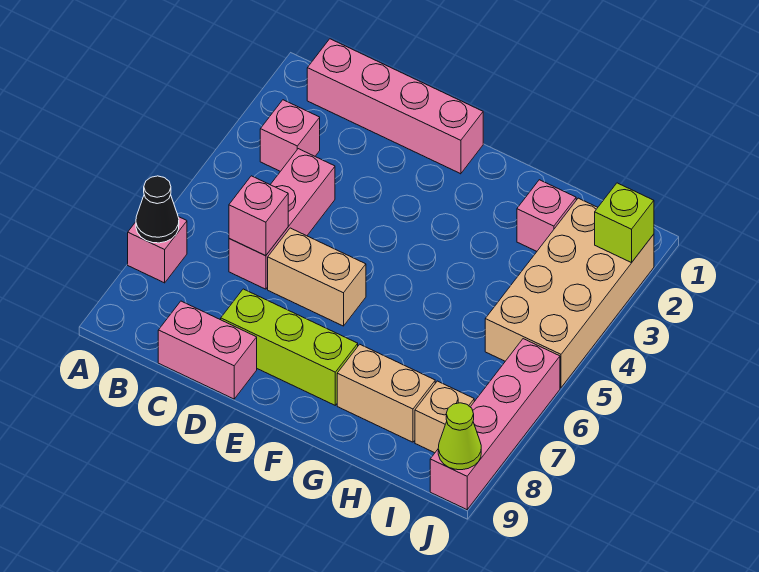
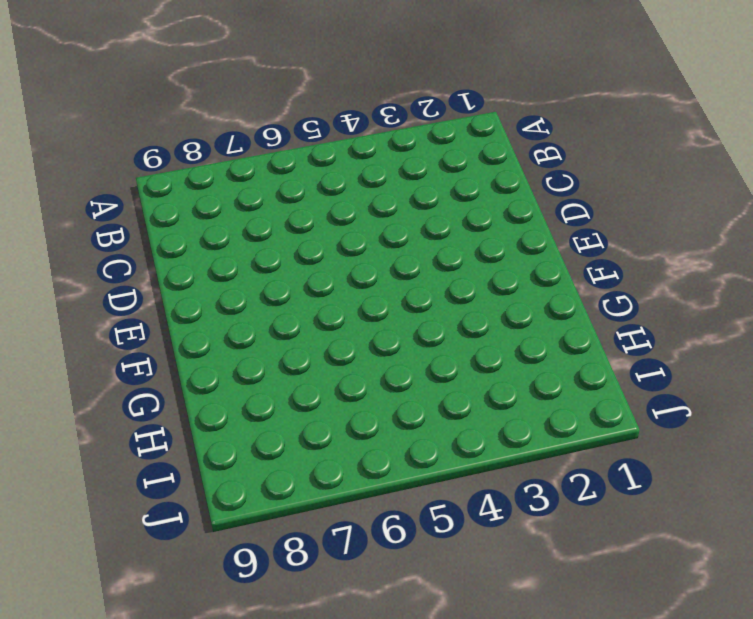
none -> pink brick A7 level 1
none -> pink brick B1:E1 level 1
none -> pink brick B3 level 1

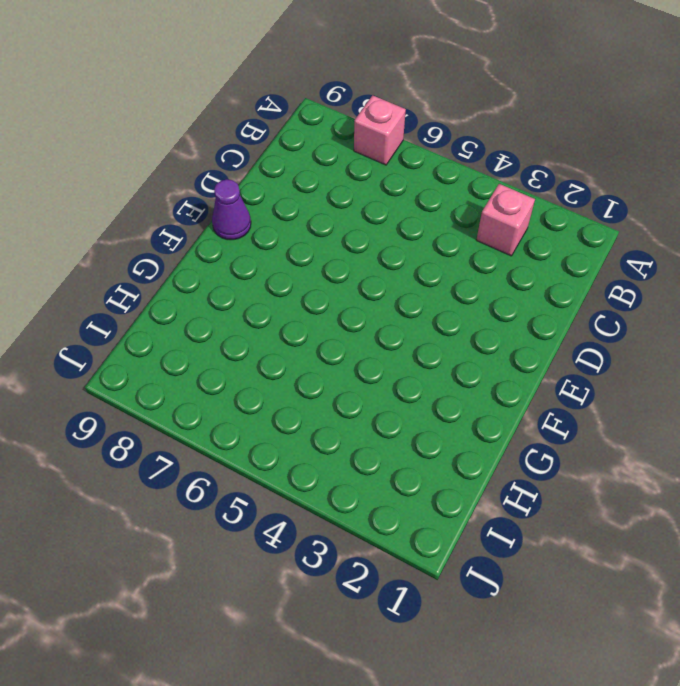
purple cone E9 level 1 -> none
none -> pink brick B1:E1 level 1
none -> pink brick C4:C6 level 1
none -> pink brick C9:D9 level 1

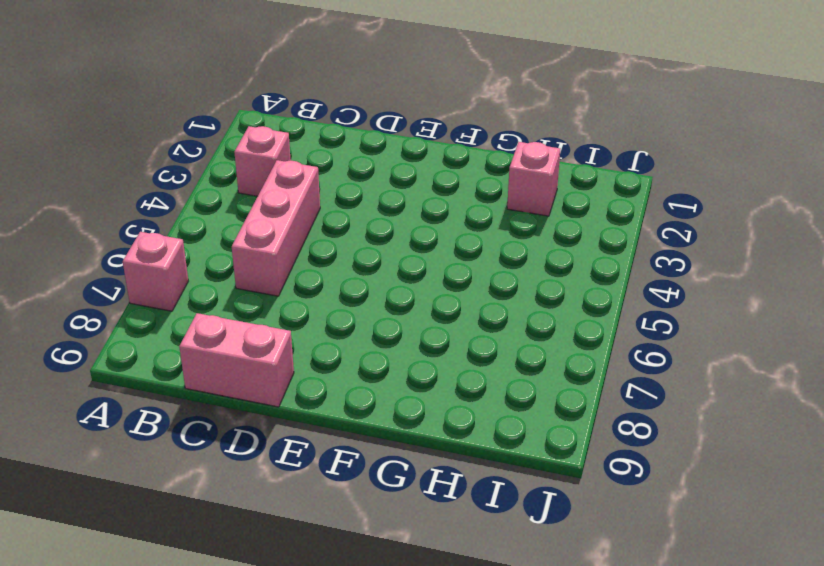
none -> pink brick B1:E1 level 1
none -> tan brick D6:E6 level 1
none -> lime brick D8:F8 level 1

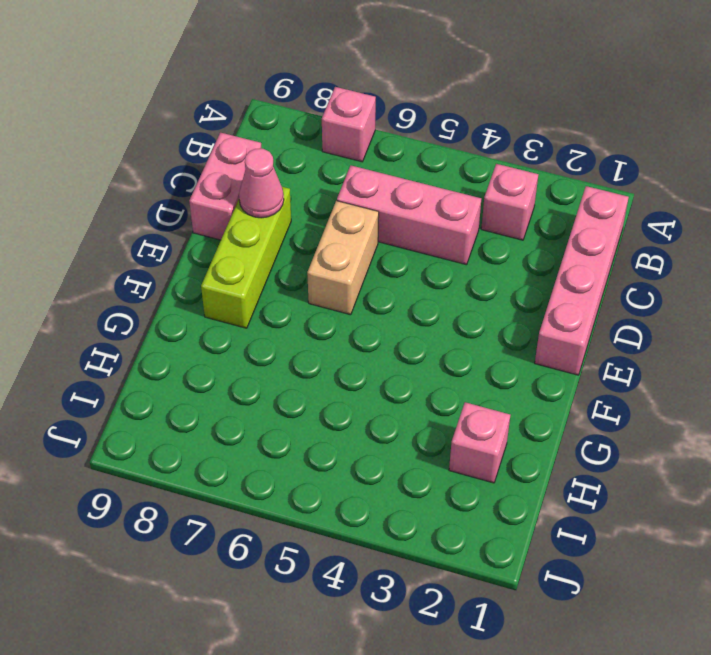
pink cone D8 level 2 -> none
none -> tan brick G8:H8 level 1
none -> tan brick I2:J5 level 1
none -> tan brick I8 level 1

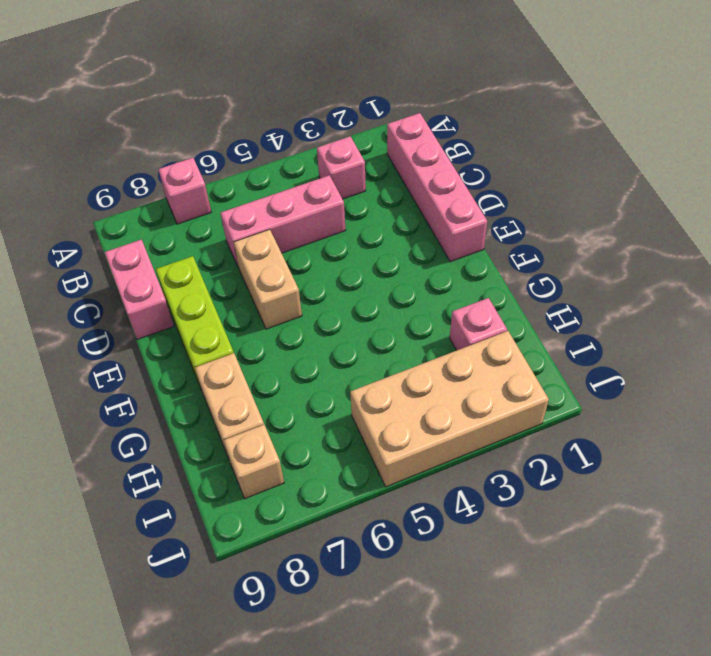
none -> pink brick J6:J9 level 1
none -> black cone A7 level 2
none -> pink brick C6 level 2

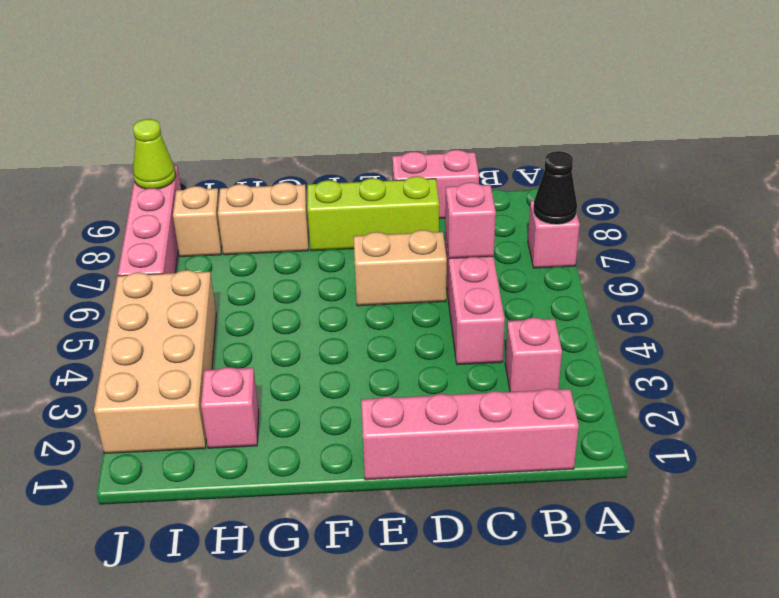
none -> lime brick J2 level 2

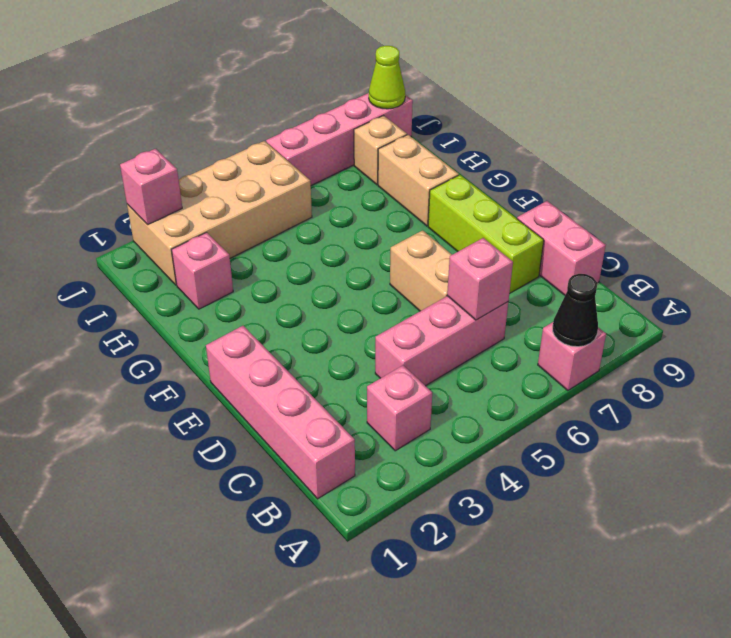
pink brick J2 level 2 -> lime brick J2 level 2

